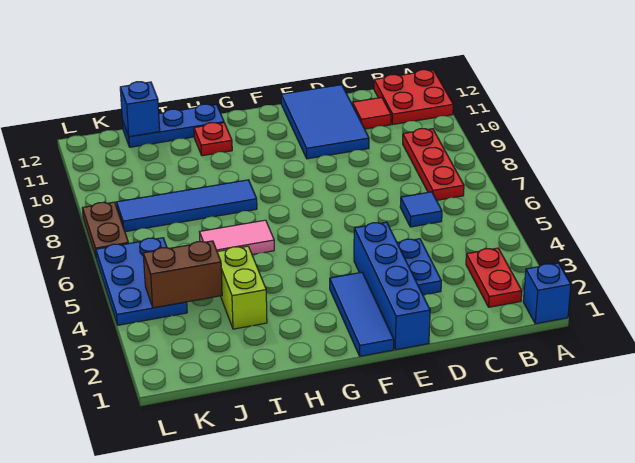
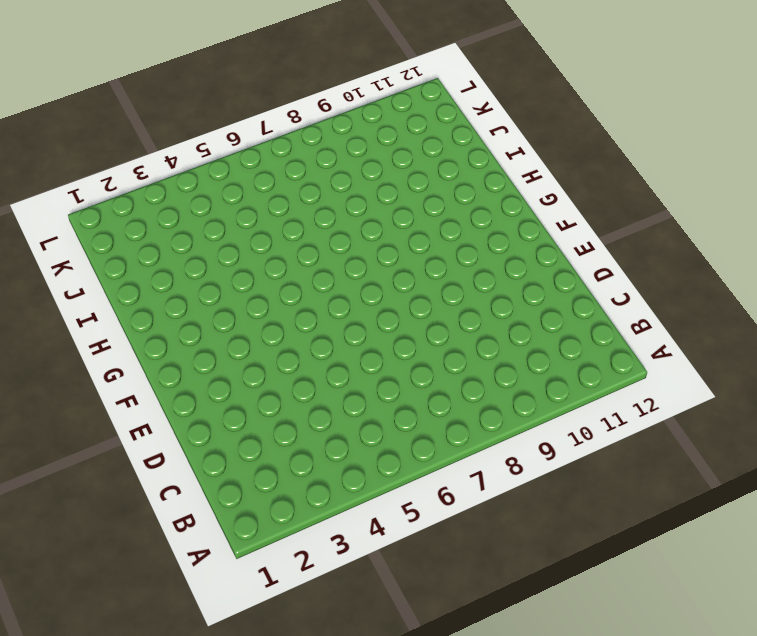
none -> blue brick A1 level 1
none -> red plate A11:B12 level 1
none -> red plate B2:B3 level 1

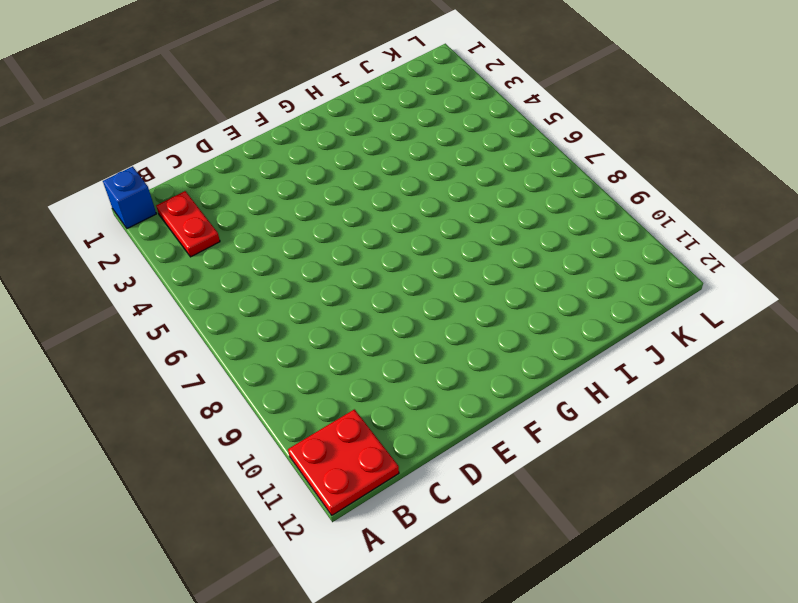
none -> red plate B7:B9 level 1
none -> blue tile C6 level 1
none -> red tile C11 level 1

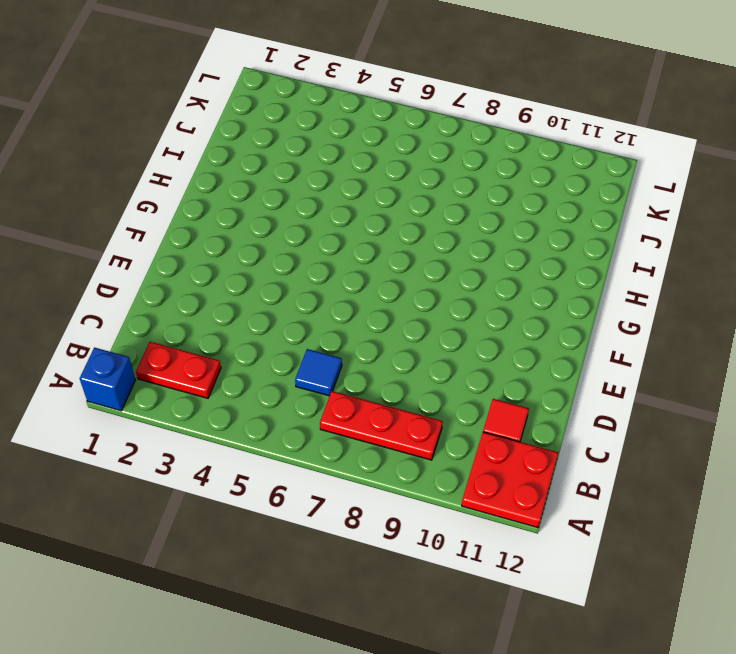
none -> blue plate D3:D4 level 1
none -> blue tile D10:E12 level 1
none -> blue brick E1:E4 level 1

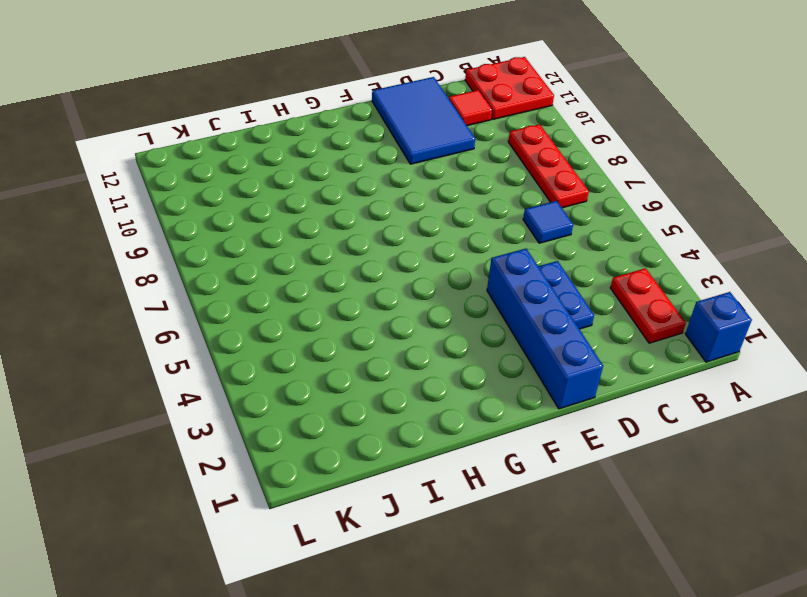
none -> blue tile F1:F3 level 1
none -> pink tile H6:I6 level 1
none -> blue tile H8:K8 level 1

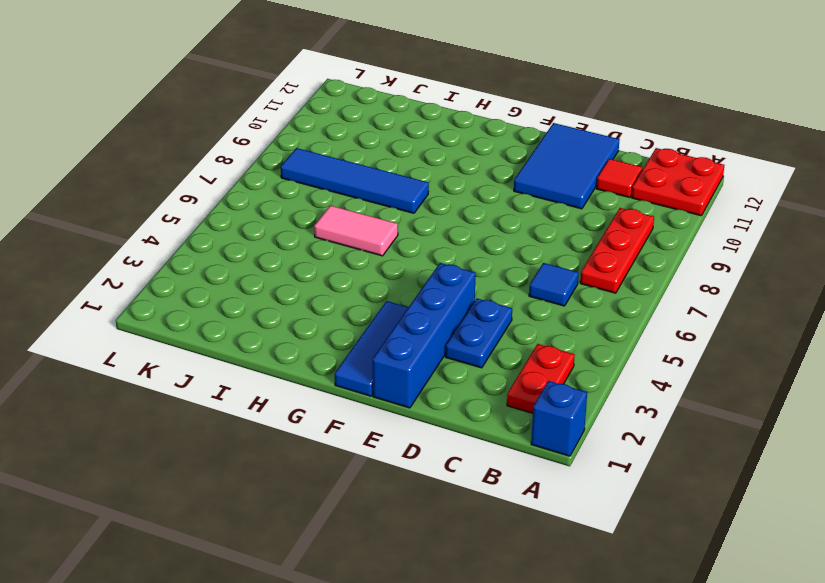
none -> red plate H11 level 1
none -> blue plate H12:J12 level 1
none -> lime brick I3:I4 level 1

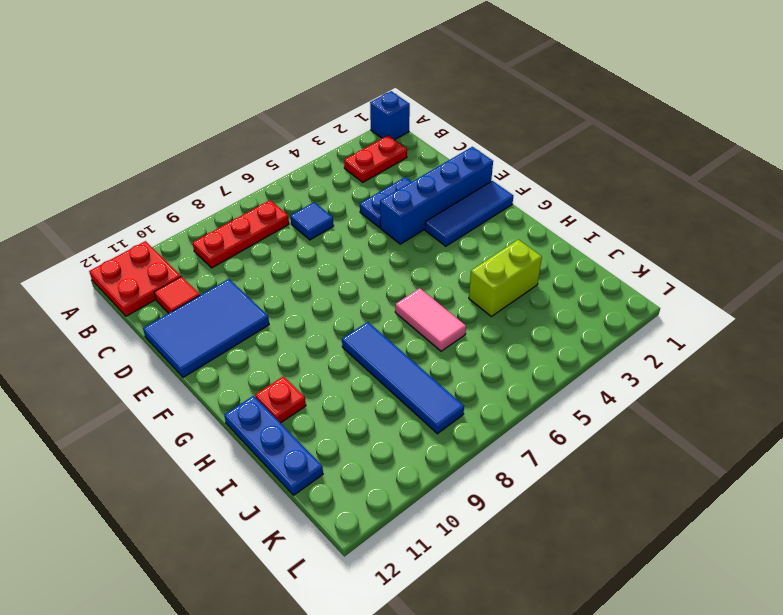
none -> blue plate K4:L6 level 1
none -> brown plate L7:L8 level 1
none -> brown brick J4:K4 level 2

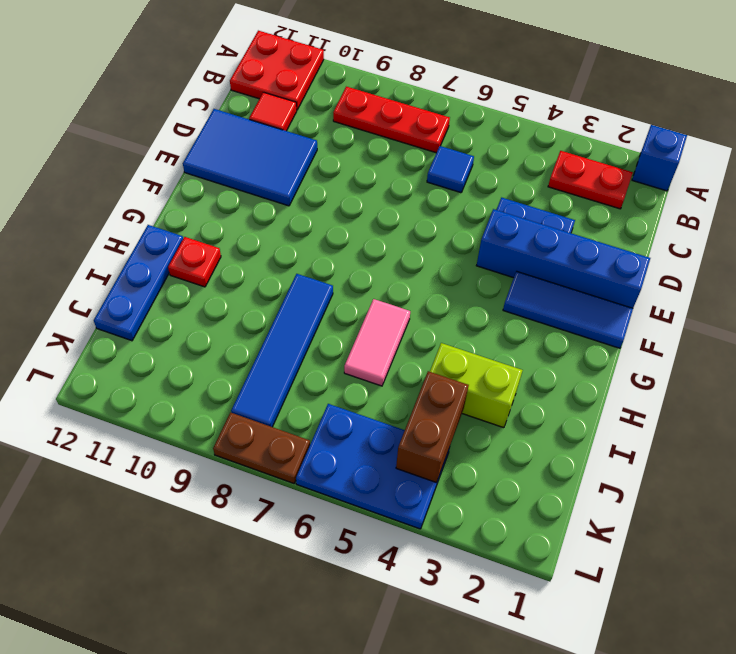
none -> blue brick J12 level 2

